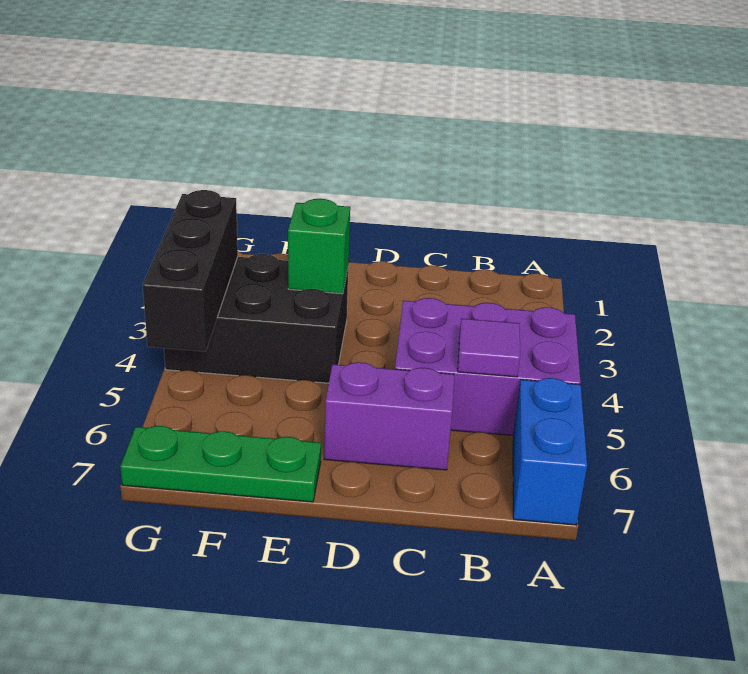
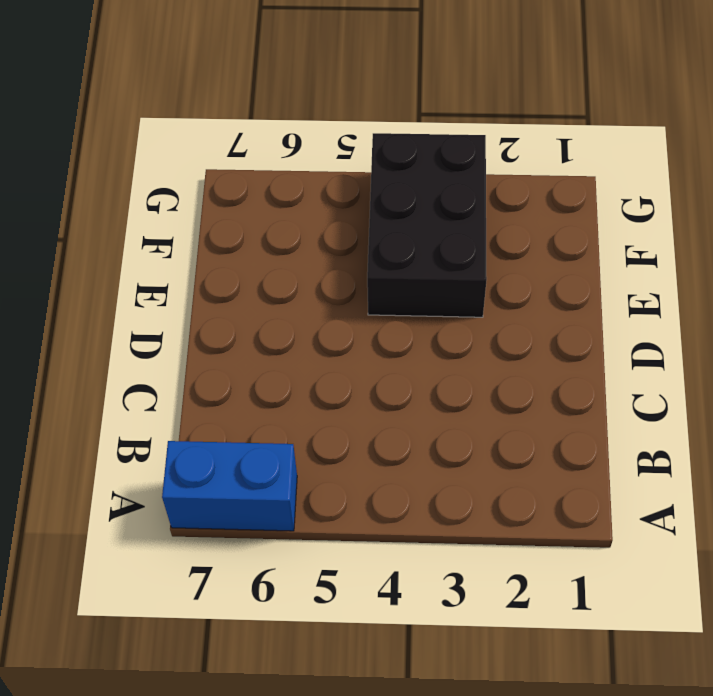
none -> purple brick A4:C5 level 1
none -> purple brick C6:D6 level 1

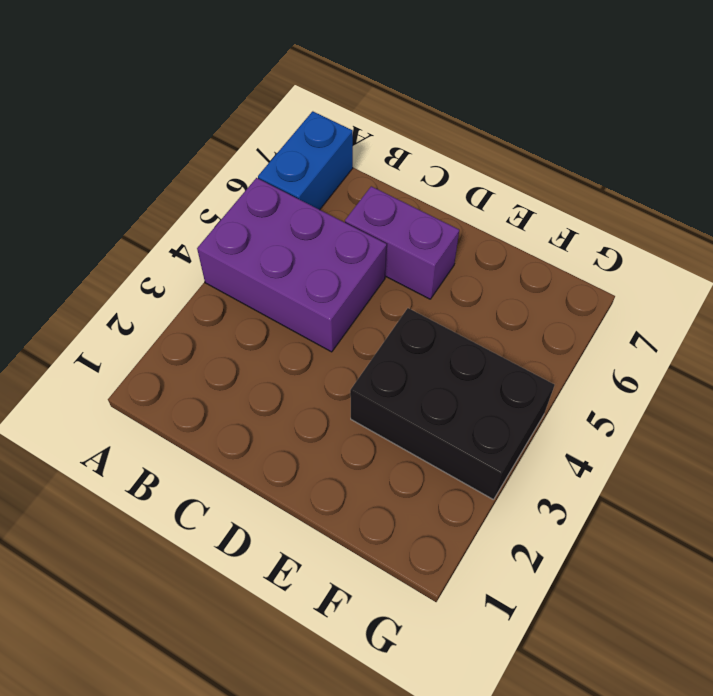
none -> green plate E7:G7 level 1
none -> purple tile B5 level 2

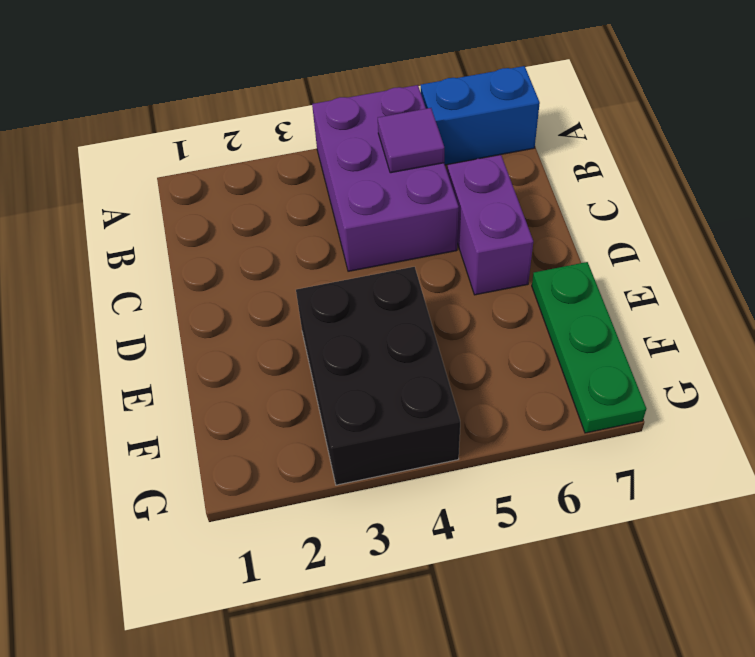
none -> green brick E3 level 2
none -> black brick G3:G5 level 2

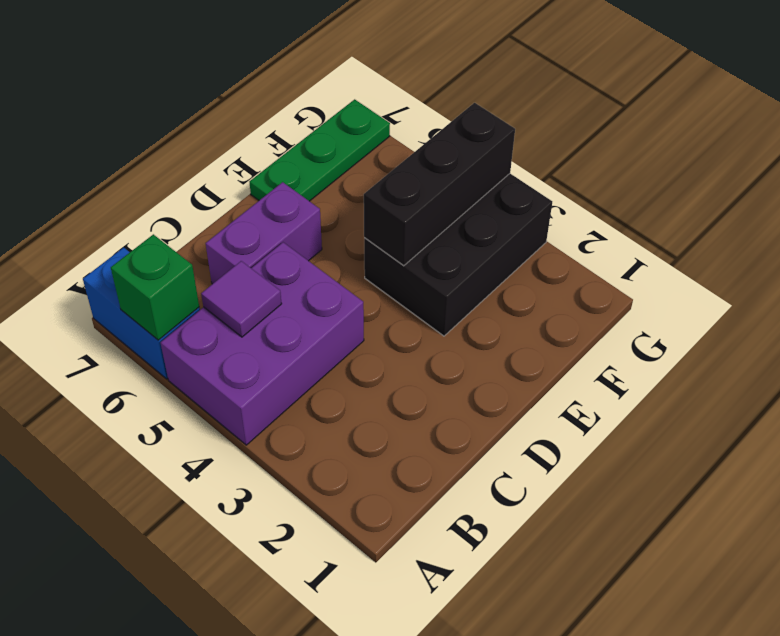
green brick A6 level 2 -> green brick E3 level 2
black brick E4:G4 level 2 -> black brick G3:G5 level 2

